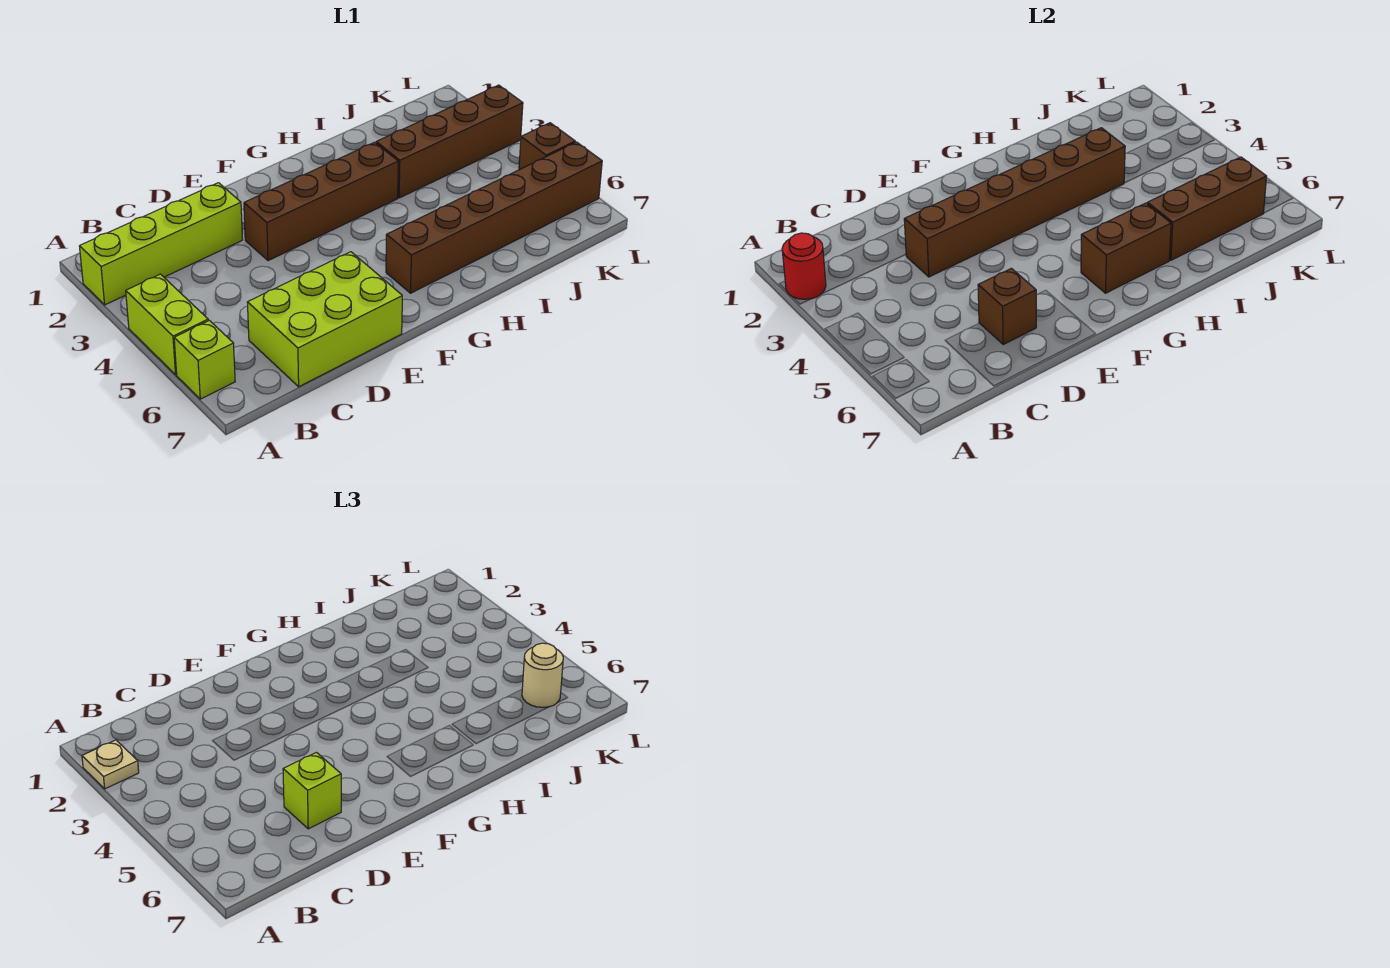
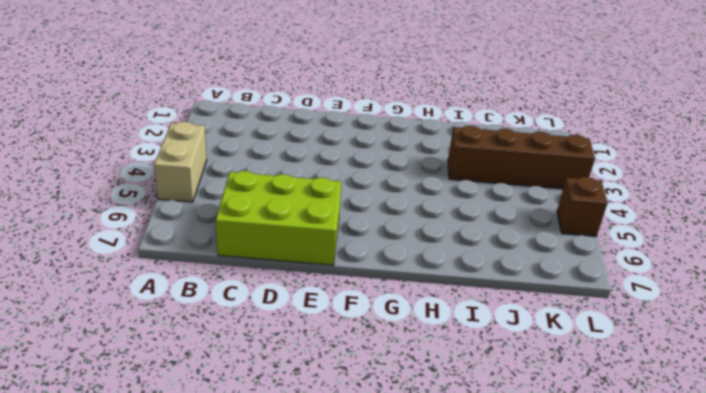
tan brick A4:A5 level 1 -> lime brick A4:A5 level 1
none -> lime brick A2:D2 level 1
none -> lime brick A6 level 1
none -> brown brick E3:H3 level 1

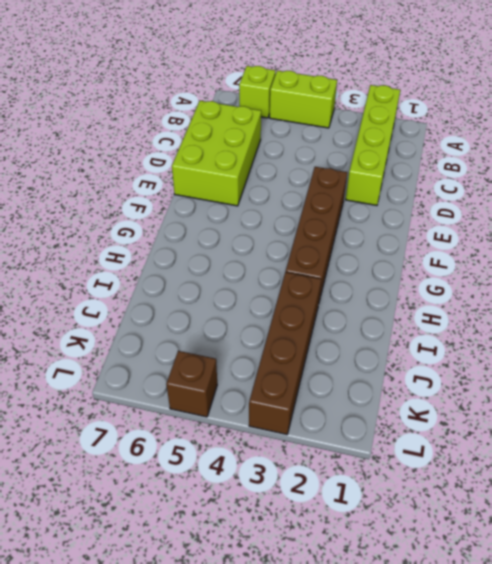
none -> brown brick G6:L6 level 1
none -> red round brick A2 level 2
none -> brown brick D3:I3 level 2

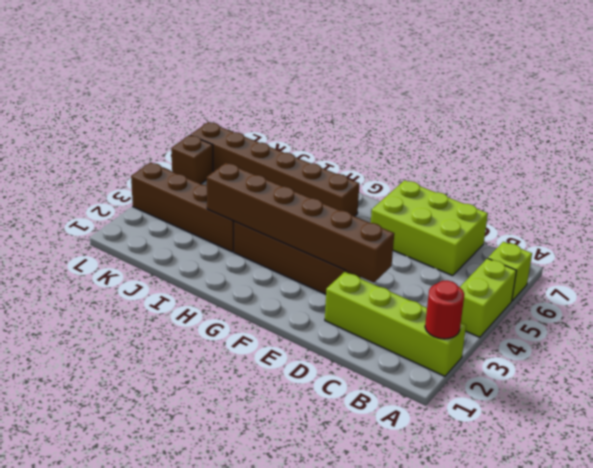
none -> brown brick D6 level 2
none -> brown brick G6:H6 level 2
none -> brown brick I6:K6 level 2

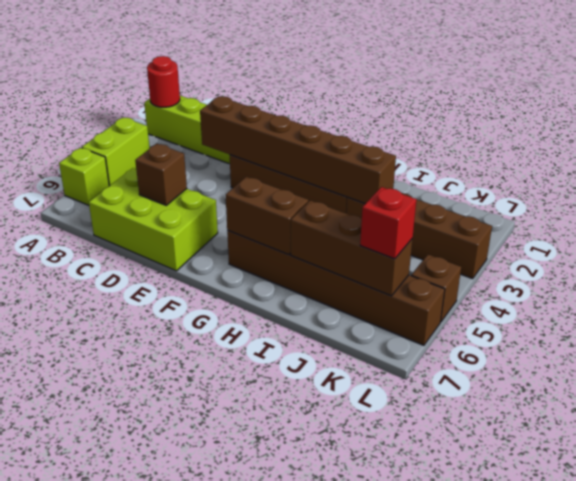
red brick K6 level 3 -> tan round brick K6 level 3
none -> tan plate A2 level 3
none -> lime brick D6 level 3

